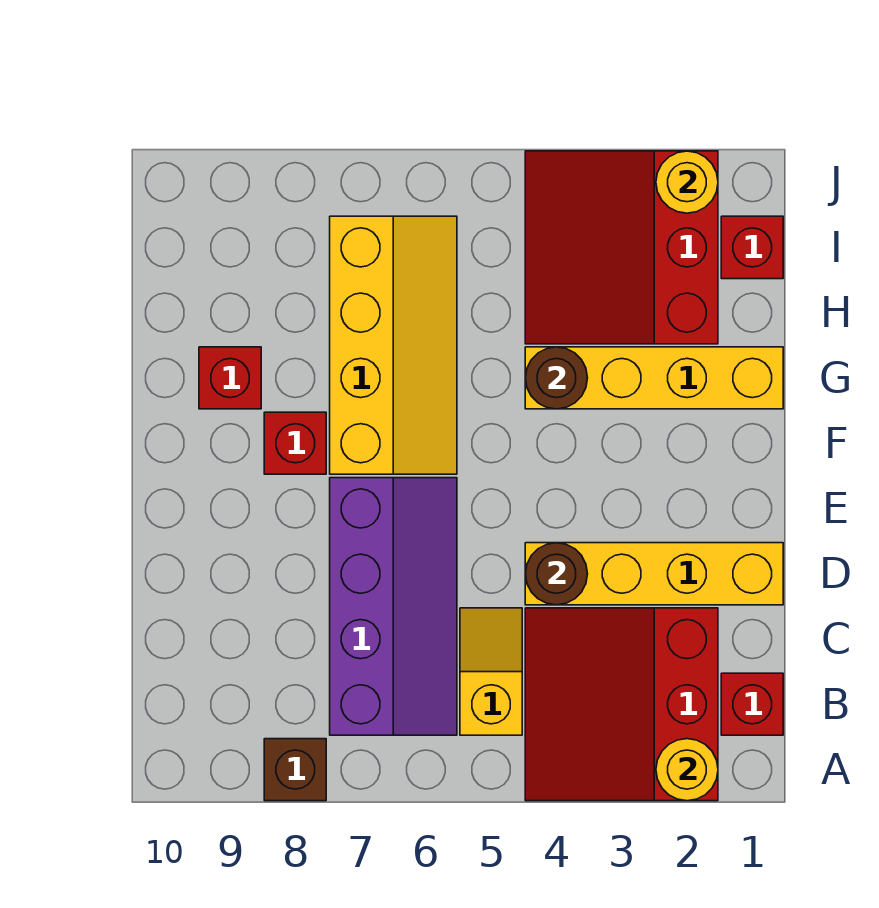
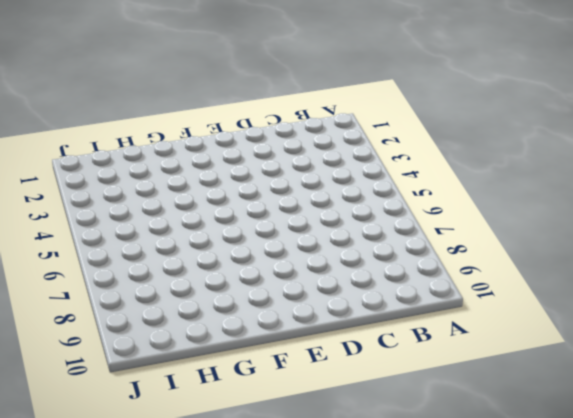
none -> red slope A2:C4 level 1 top 2
none -> brown brick A8 level 1
none -> red brick B1 level 1

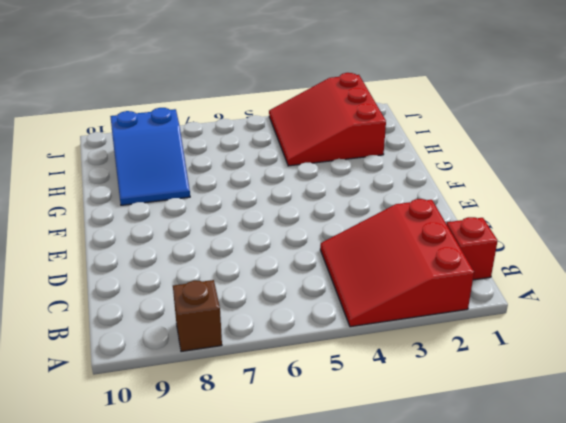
blue slope G8:I9 level 1 top I -> red brick G9 level 1
none -> yellow slope B5:C5 level 1 top B
none -> purple slope B6:E7 level 1 top 7
none -> yellow brick D1:D4 level 1

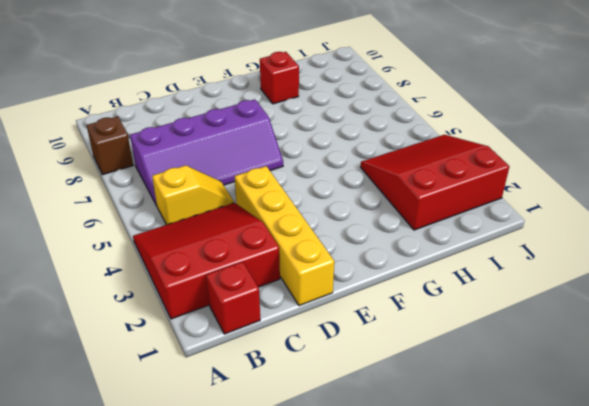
none -> yellow slope F6:I7 level 1 top 7
none -> red brick F8 level 1
none -> yellow brick G1:G4 level 1

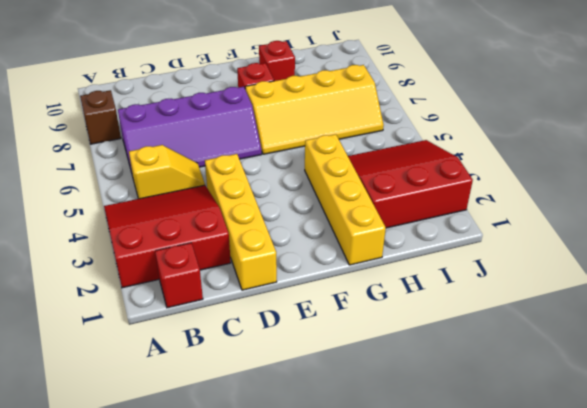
none -> red brick I1 level 1
none -> yellow round brick A2 level 2
none -> brown round brick D4 level 2

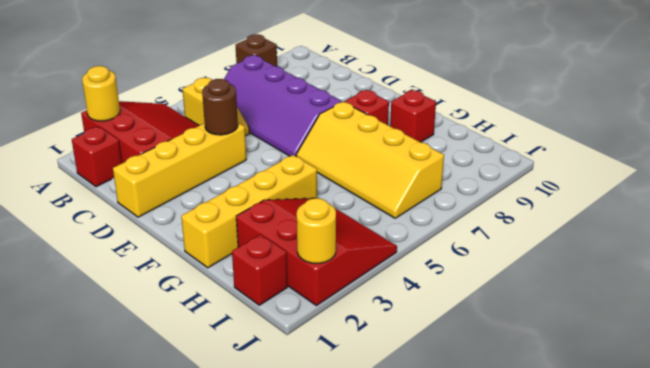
none -> brown round brick G4 level 2

